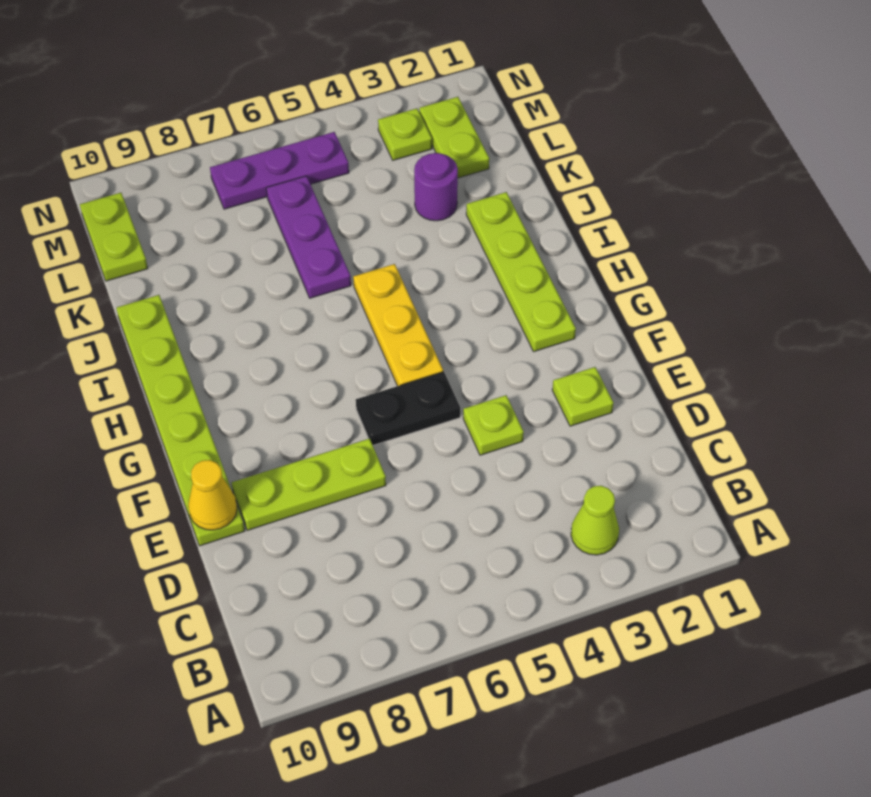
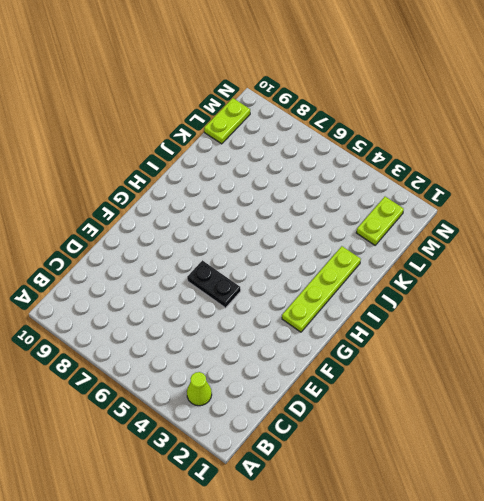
none -> lime plate E2 level 1
none -> lime plate E4 level 1
none -> lime plate E7:E9 level 1

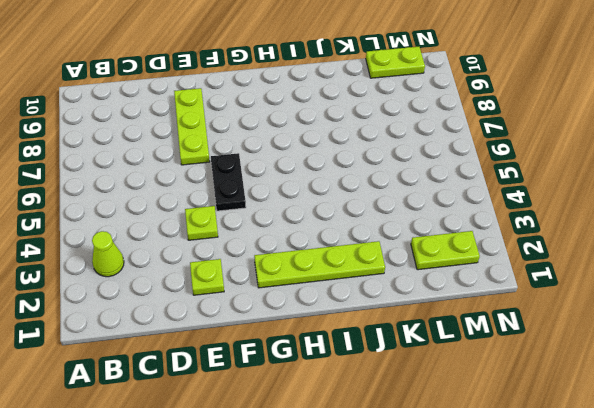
none -> lime plate E10:J10 level 1
none -> yellow plate G5:I5 level 1
none -> purple plate J6:L6 level 1

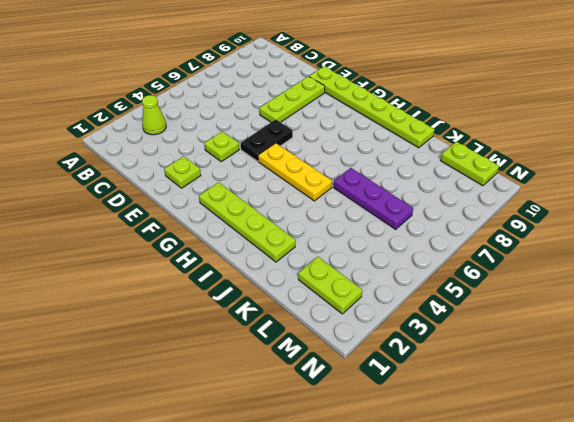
none -> purple round brick K3 level 1
none -> lime plate M3 level 1
none -> purple plate M5:M7 level 1

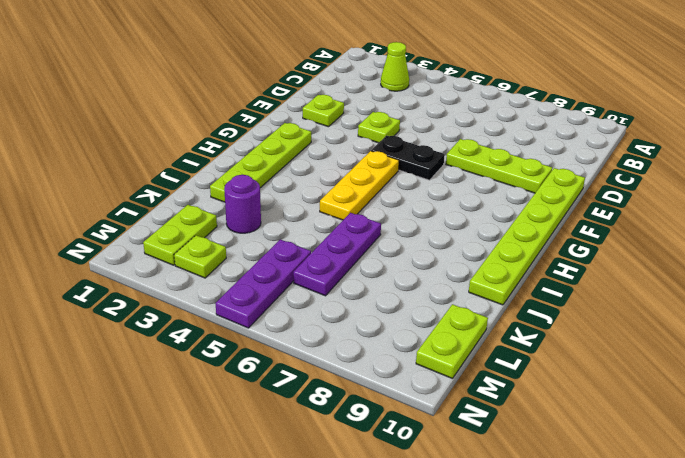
purple plate L5:N5 level 1 -> purple plate M5:M7 level 1
none -> yellow cone E10 level 2

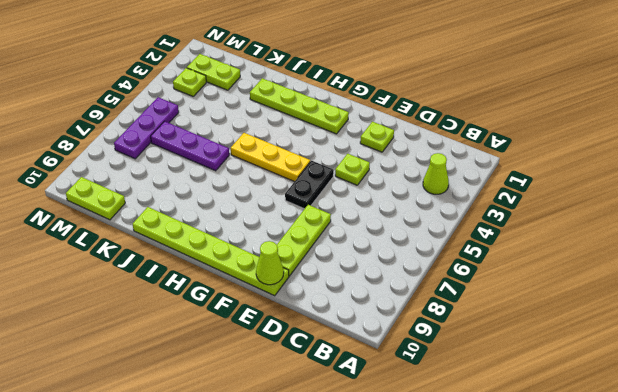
lime cone E10 level 2 -> yellow cone E10 level 2
none -> purple round brick K3 level 1

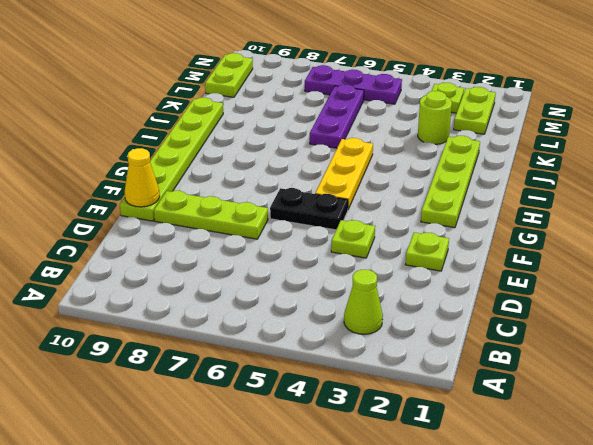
lime round brick K3 level 1 -> purple round brick K3 level 1

